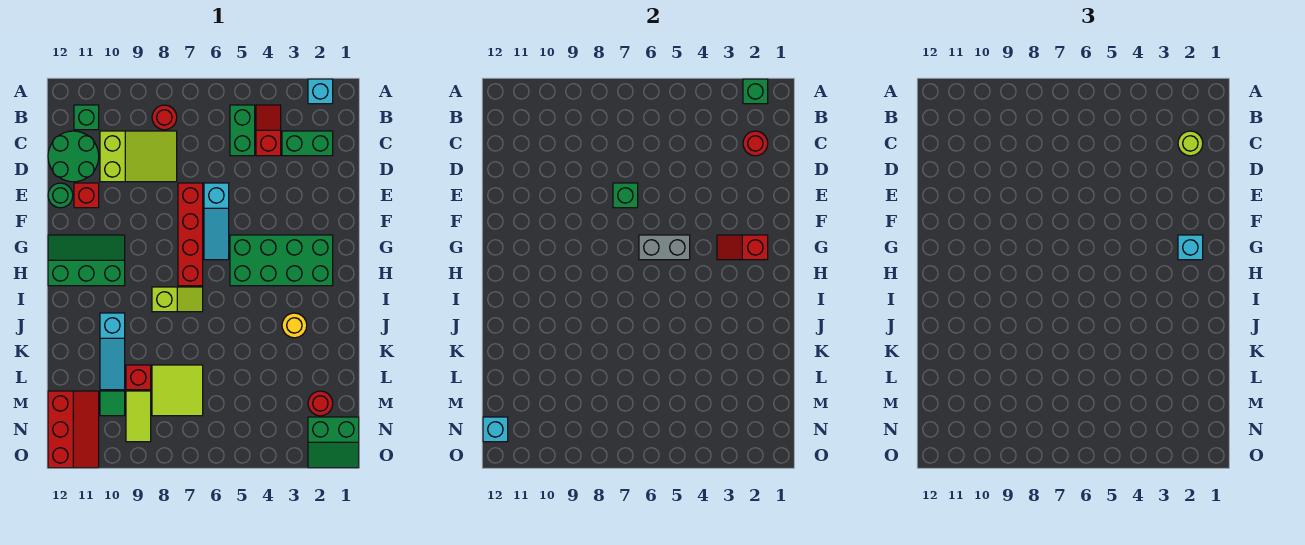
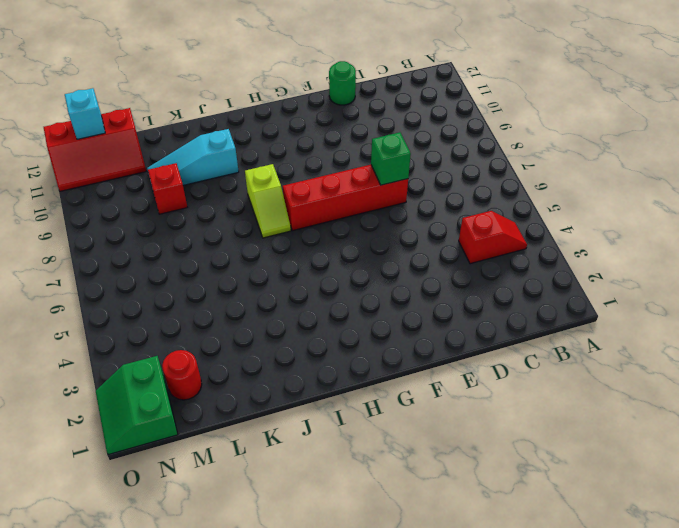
none -> cyan brick A2 level 1
none -> green brick B5:C5 level 1
none -> red round brick B8 level 1
none -> green brick B11 level 1

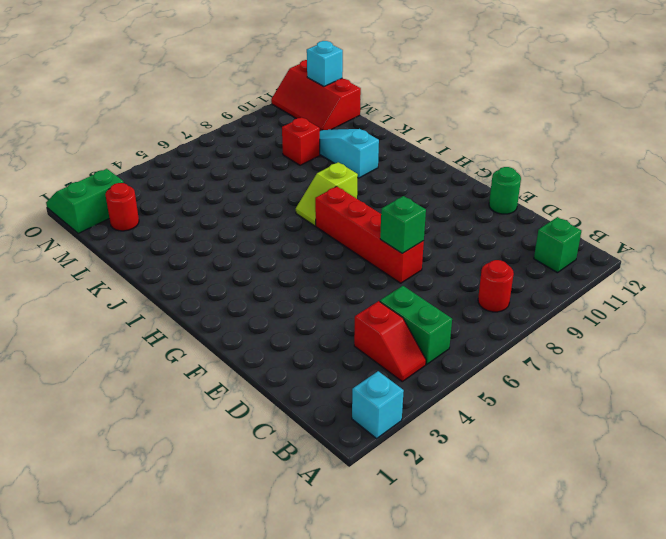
none -> green brick C2:C3 level 1
none -> lime slope C8:D10 level 1 top 10
none -> green round brick C11:D12 level 1
none -> cyan slope E6:G6 level 1 top E

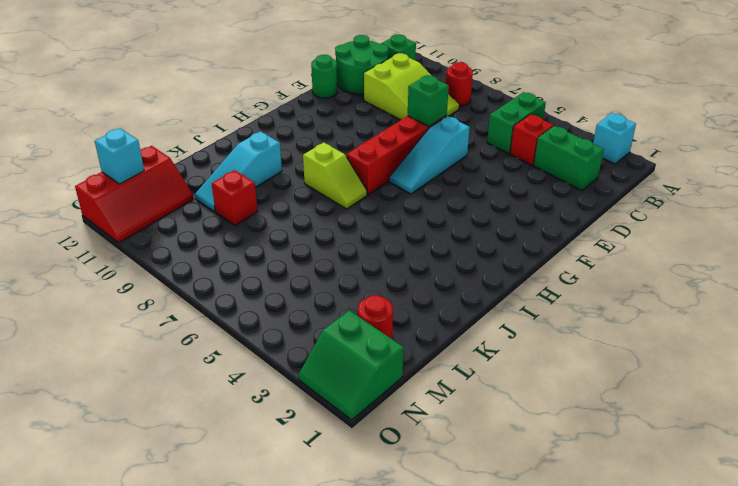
none -> red brick E11 level 1
none -> green brick G2:H5 level 1
none -> green slope G10:H12 level 1 top H
none -> yellow round brick J3 level 1

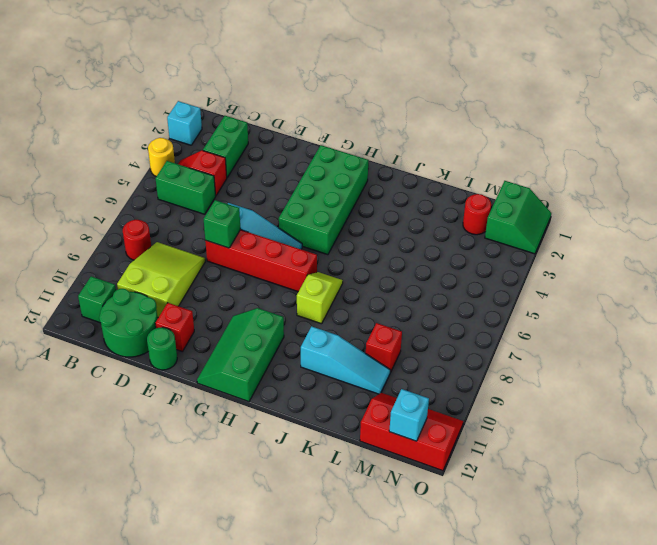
yellow round brick A4 level 1 -> yellow round brick J3 level 1
none -> lime tile L7:M8 level 1
none -> lime tile M9:N9 level 1
none -> green tile M10 level 1
none -> green brick A2 level 2

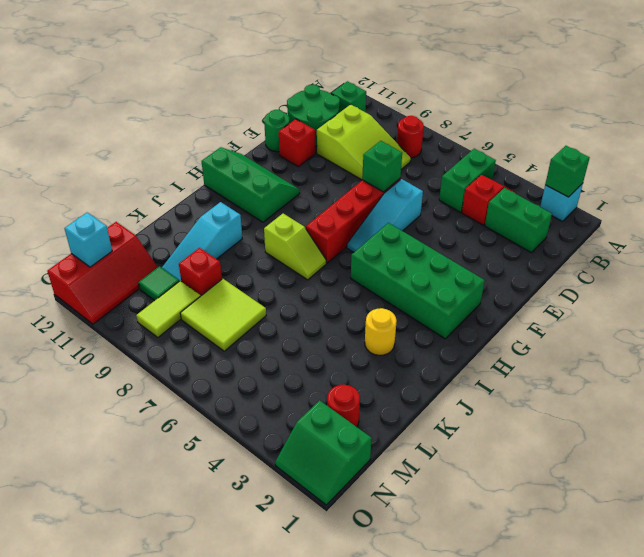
none -> red round brick C2 level 2
none -> red slope G2:G3 level 2 top 2
none -> grey brick G5:G6 level 2
none -> lime round brick C2 level 3

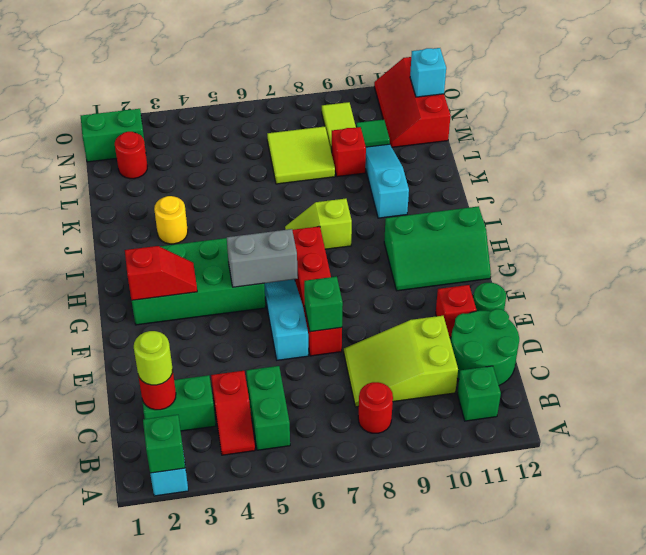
none -> cyan brick G2 level 3

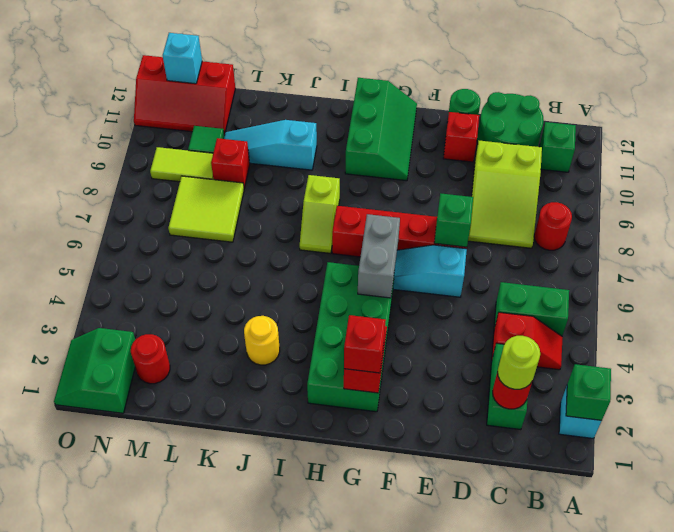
red brick G2 level 3 -> cyan brick G2 level 3

